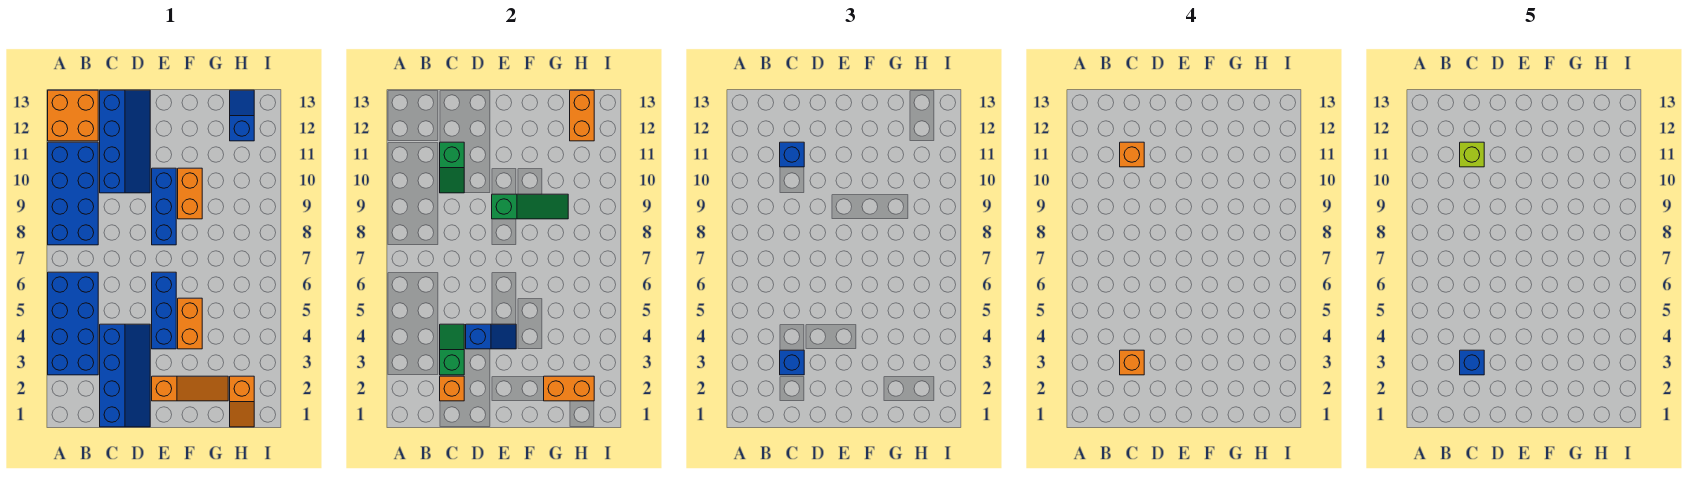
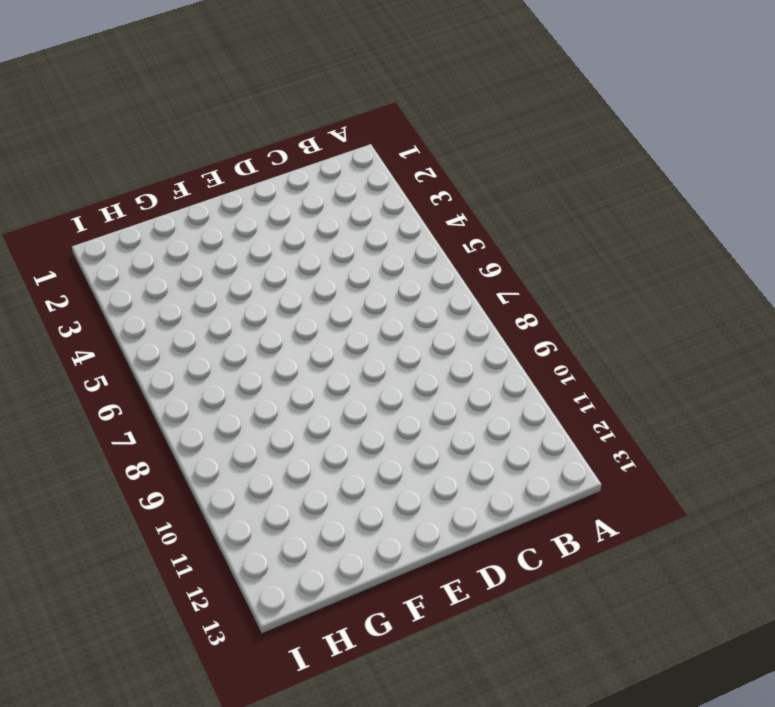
none -> blue brick A3:B6 level 1
none -> blue brick A8:B11 level 1
none -> orange brick A12:B13 level 1

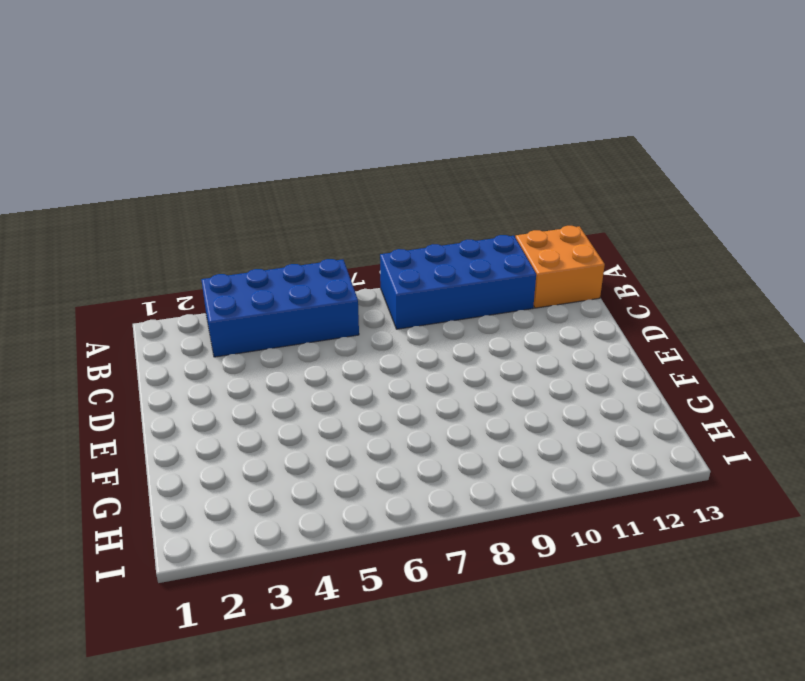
none -> blue slope C1:D4 level 1 top C
none -> blue slope C10:D13 level 1 top C
none -> orange slope E2:G2 level 1 top E

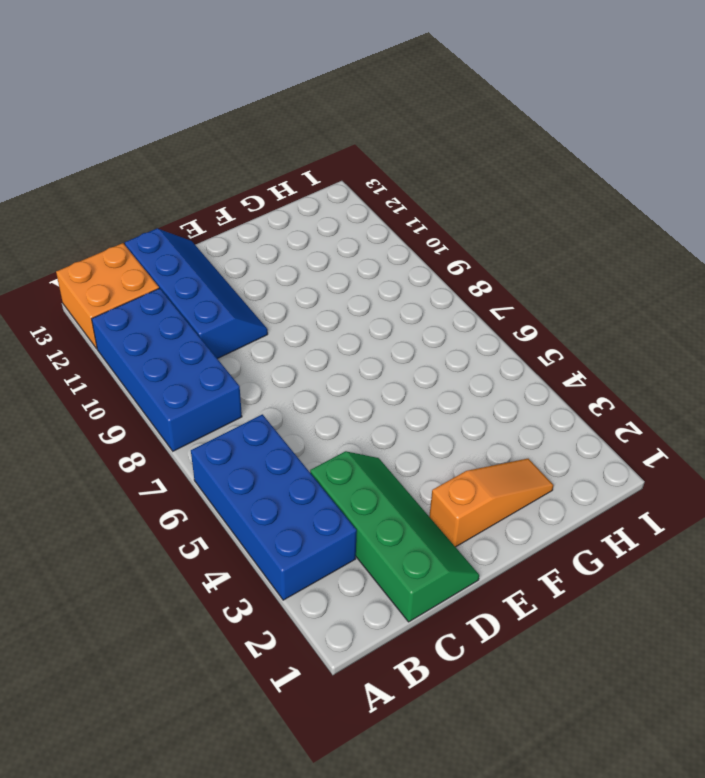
green slope C1:D4 level 1 top C -> blue slope C1:D4 level 1 top C
none -> blue brick E4:E6 level 1
none -> blue brick E8:E10 level 1
none -> orange brick F4:F5 level 1

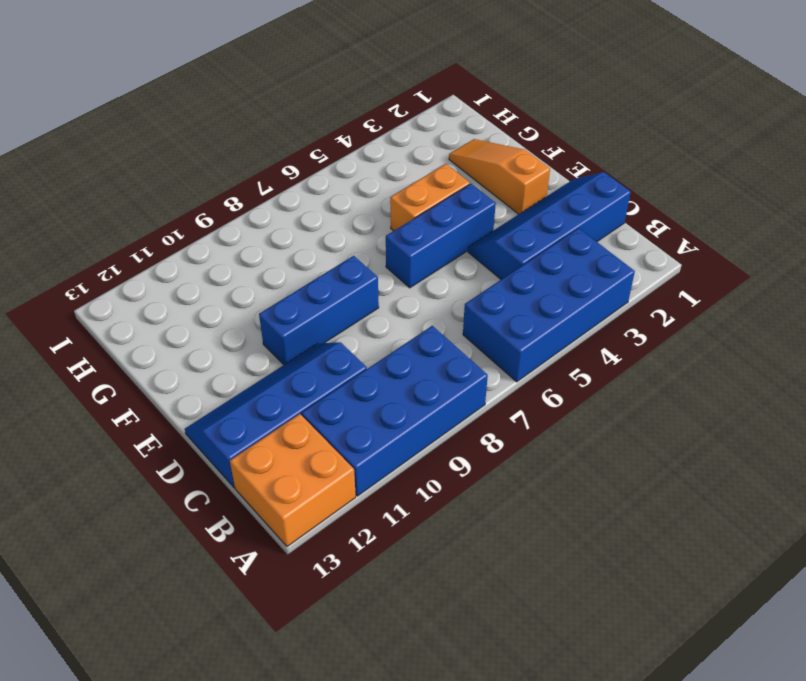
none -> orange brick F9:F10 level 1
none -> orange slope H1:H2 level 1 top 2
none -> blue slope H12:H13 level 1 top 12

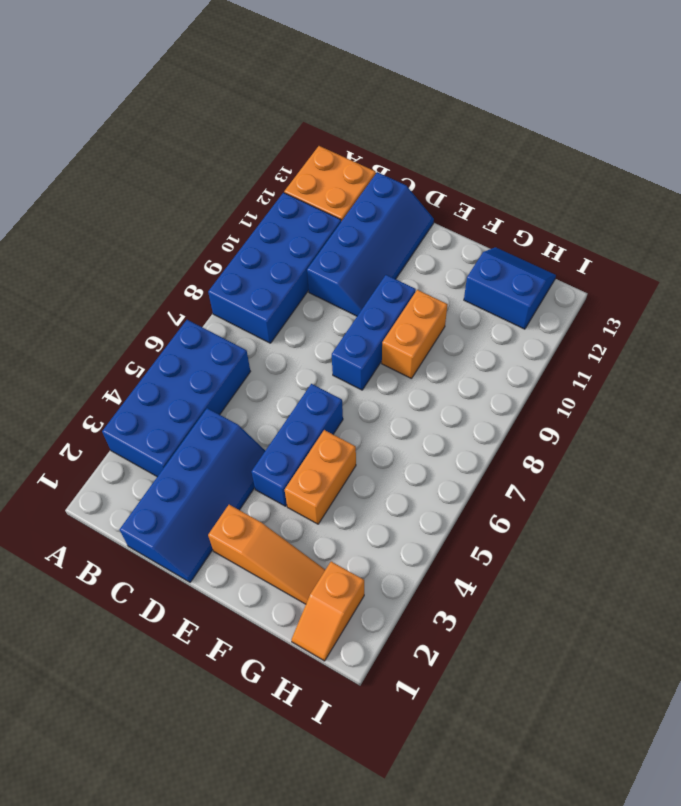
blue slope G12:H13 level 1 top 12 -> blue slope H12:H13 level 1 top 12
none -> orange brick C2 level 2
none -> green slope C3:C4 level 2 top 3
none -> green slope C10:C11 level 2 top 11

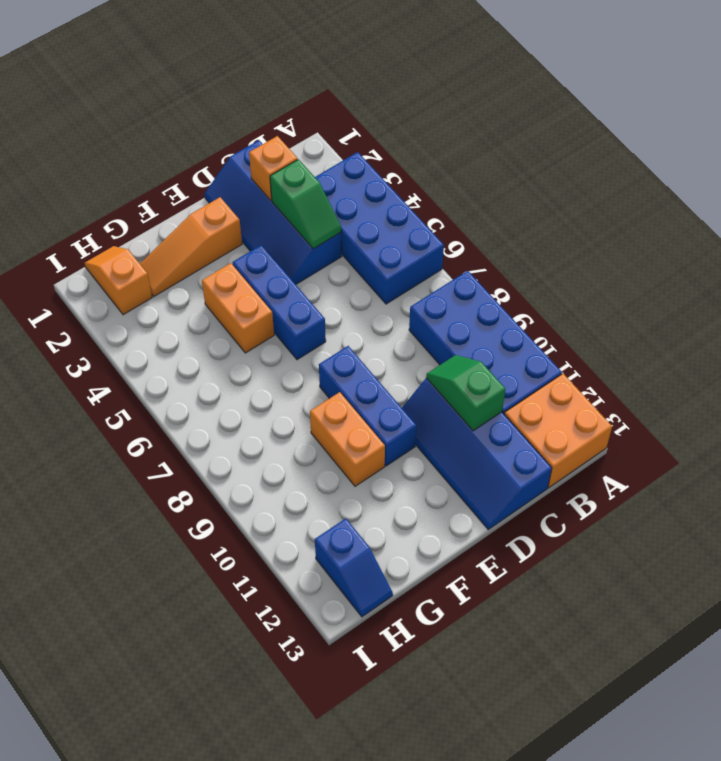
none -> blue slope D4:E4 level 2 top D
none -> green slope E9:G9 level 2 top E
none -> orange brick G2:H2 level 2

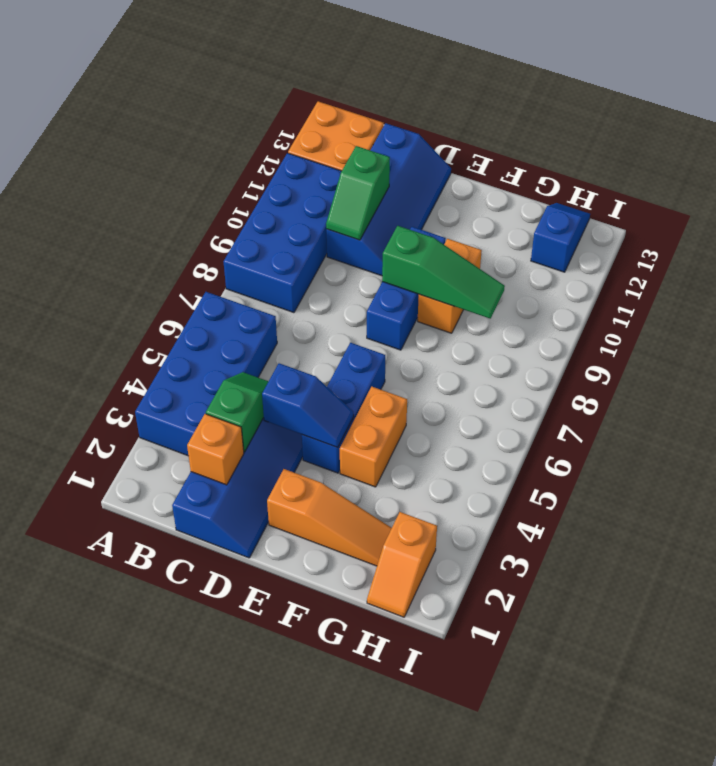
none -> orange brick G2:H2 level 2
none -> orange brick H12:H13 level 2
none -> blue brick C3 level 3

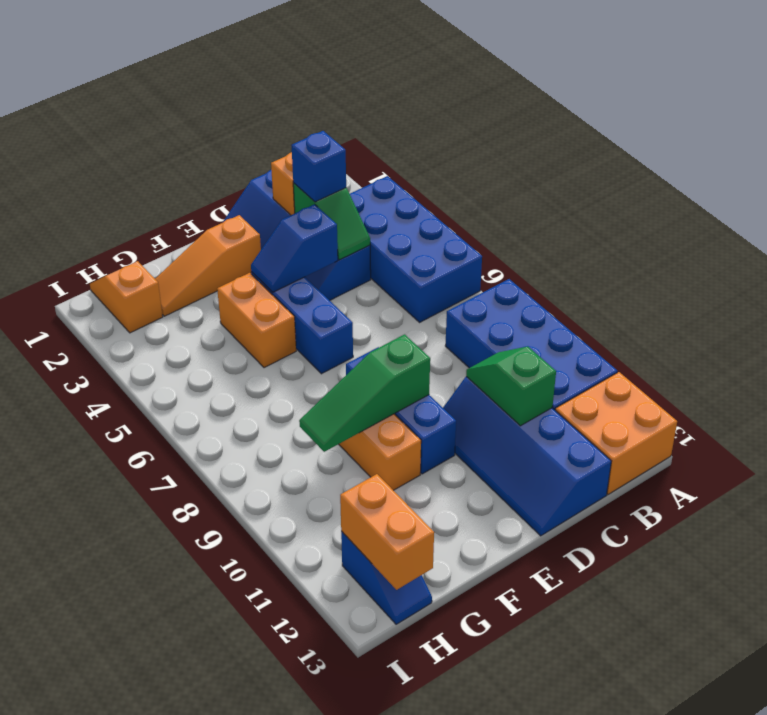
none -> orange brick G2:H2 level 2
none -> blue brick C11 level 3
none -> orange brick C3 level 4

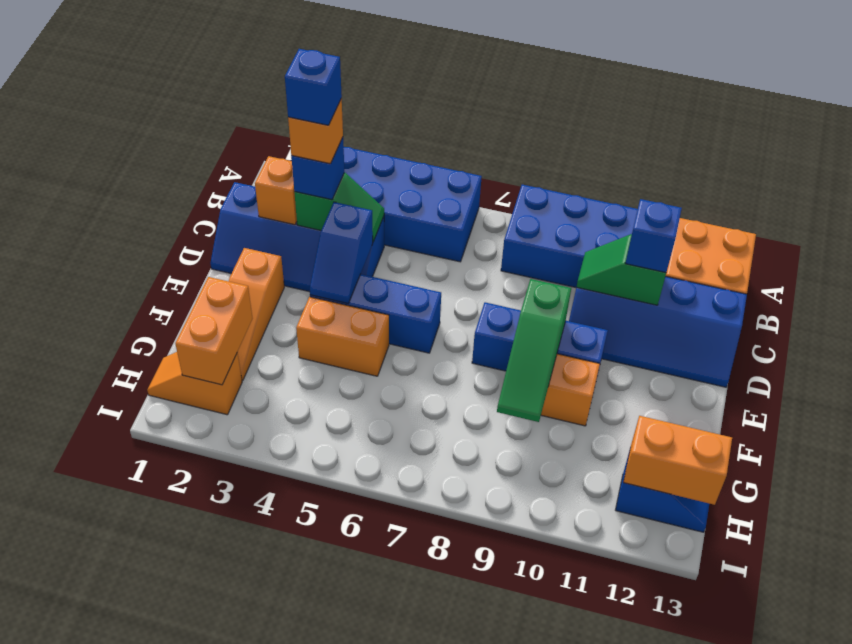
none -> orange brick C11 level 4
none -> lime brick C11 level 5

